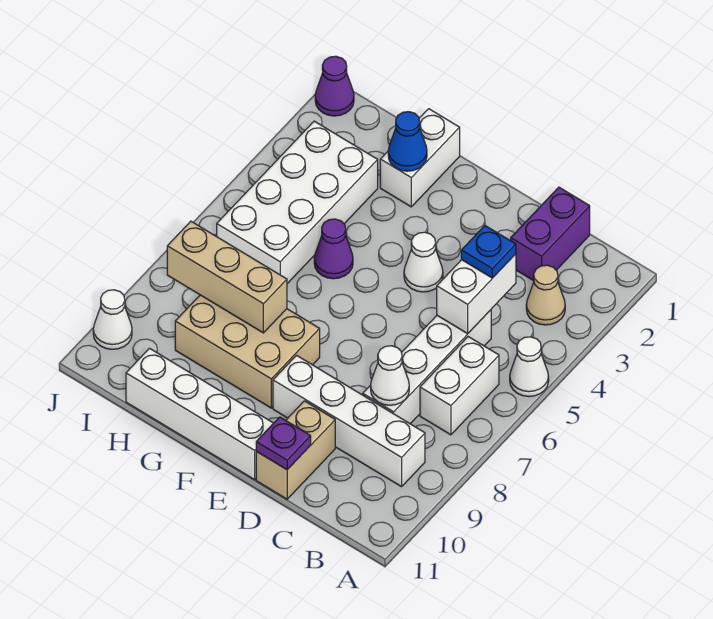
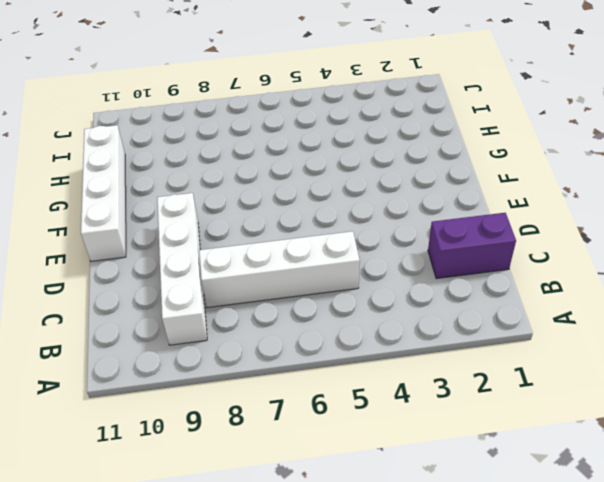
none -> white cone A5 level 1
none -> tan cone B3 level 1
none -> white brick B6:B7 level 1

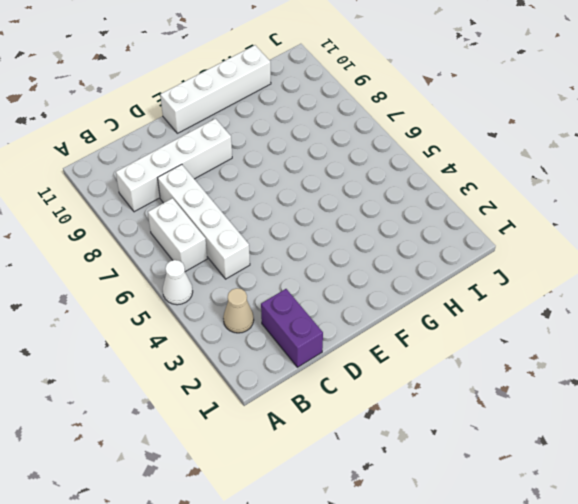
none -> tan brick D10:D11 level 1
none -> white cone E4 level 1
none -> tan brick F8:H9 level 1

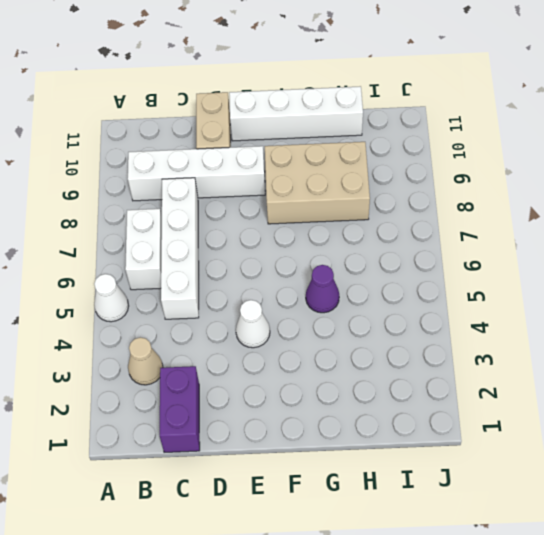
none -> white brick G1:G2 level 1
none -> white brick H3:I6 level 1
none -> purple cone J1 level 1

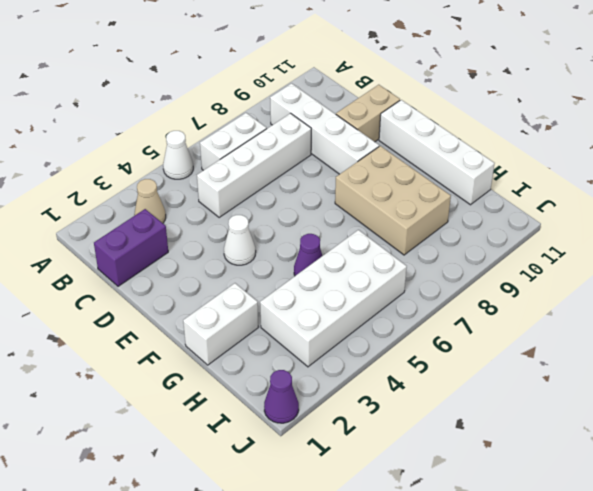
none -> white cone J10 level 1
none -> white brick C4:C5 level 2
none -> white cone C8 level 2

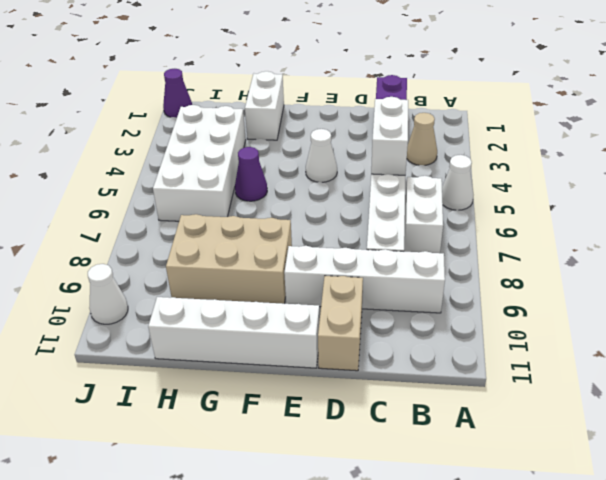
none -> white cone C8 level 2
none -> purple plate D11 level 2
none -> blue cone G2 level 2

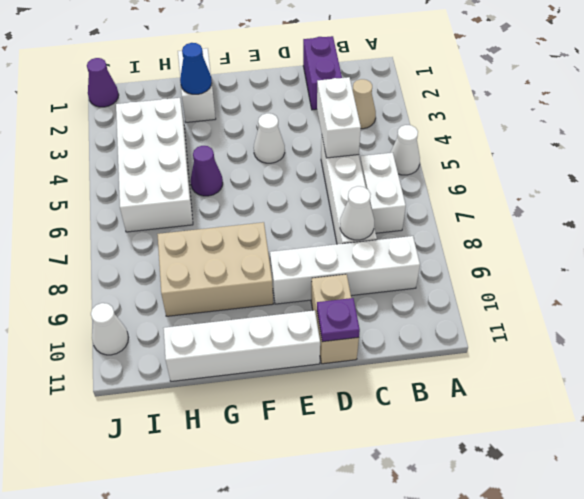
none -> tan brick G8:I8 level 2
none -> blue plate C4 level 3

